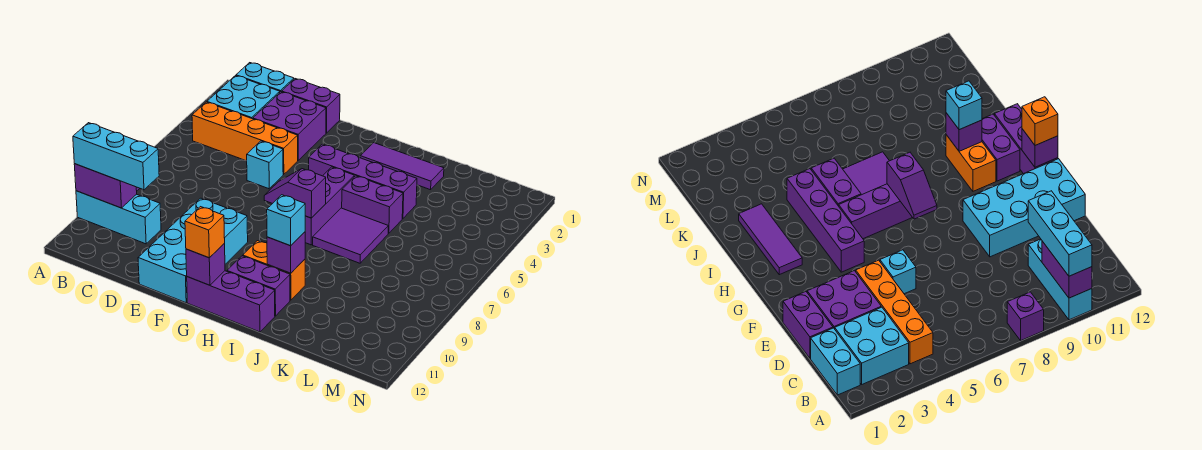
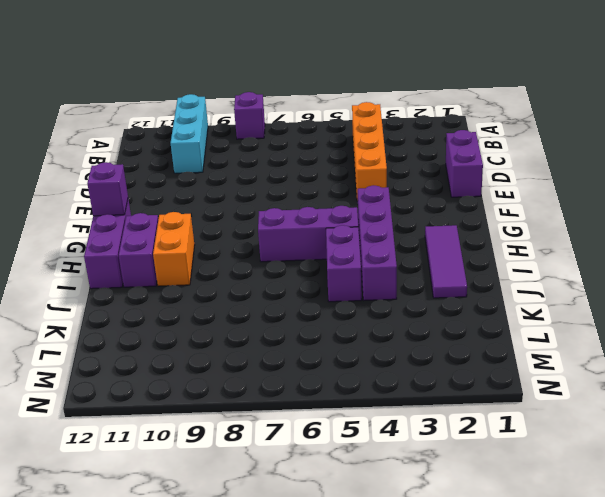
none -> cyan brick B1:C1 level 1
none -> cyan brick B2:C3 level 1
none -> purple brick D2:E3 level 1

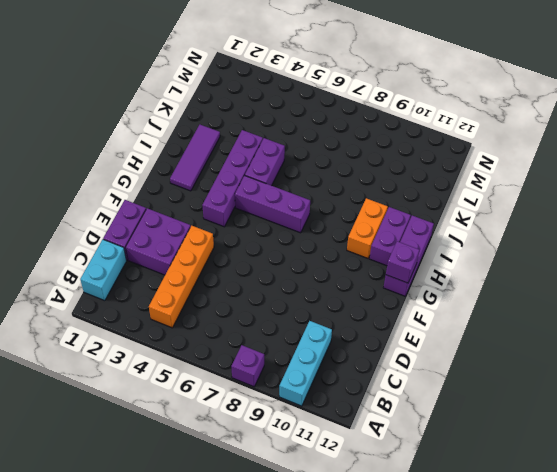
none -> cyan brick B2:C3 level 1
none -> cyan brick E5 level 1
none -> cyan brick E9:F12 level 1

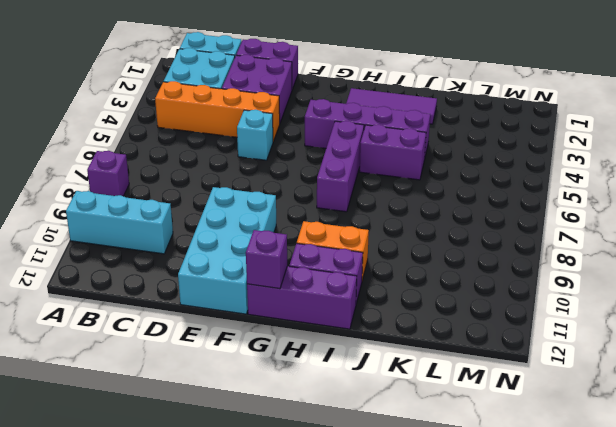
none -> purple tile I6:J7 level 1
none -> purple brick A10:B10 level 2
none -> purple slope G7:H7 level 2 top H

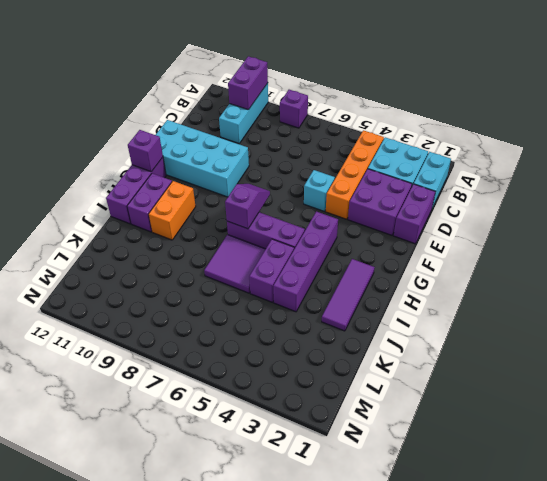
none -> purple brick I10 level 2
none -> cyan brick A10:C10 level 3
none -> orange brick G12 level 3

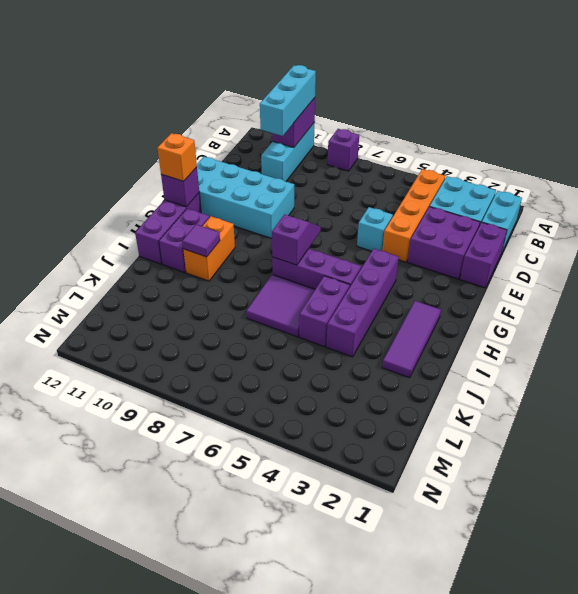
purple tile I10 level 2 -> purple brick I10 level 2
none -> cyan brick I10 level 3

